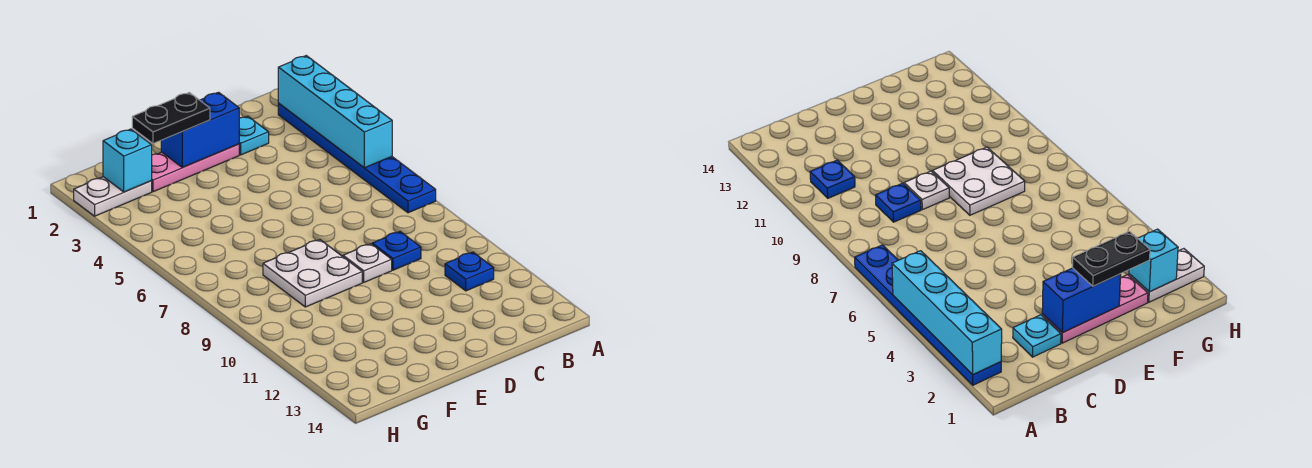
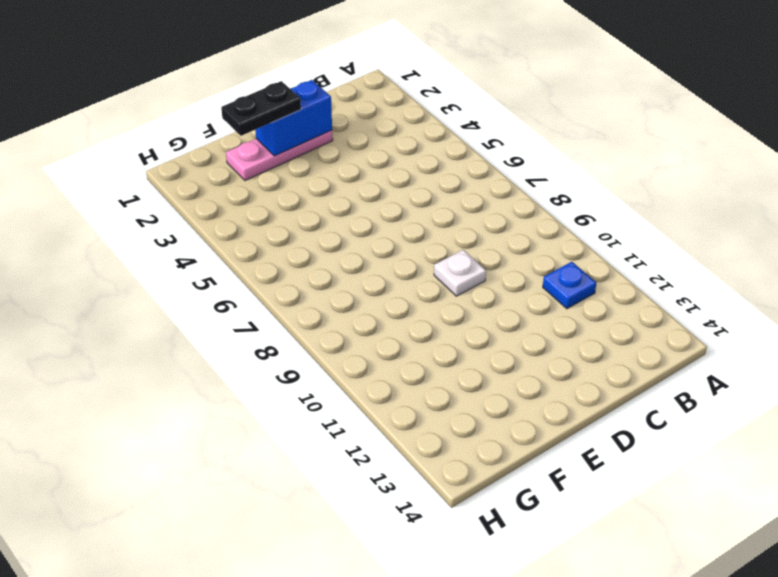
none -> blue plate A2:A7 level 1
none -> cyan plate C2 level 1
none -> blue plate C9 level 1

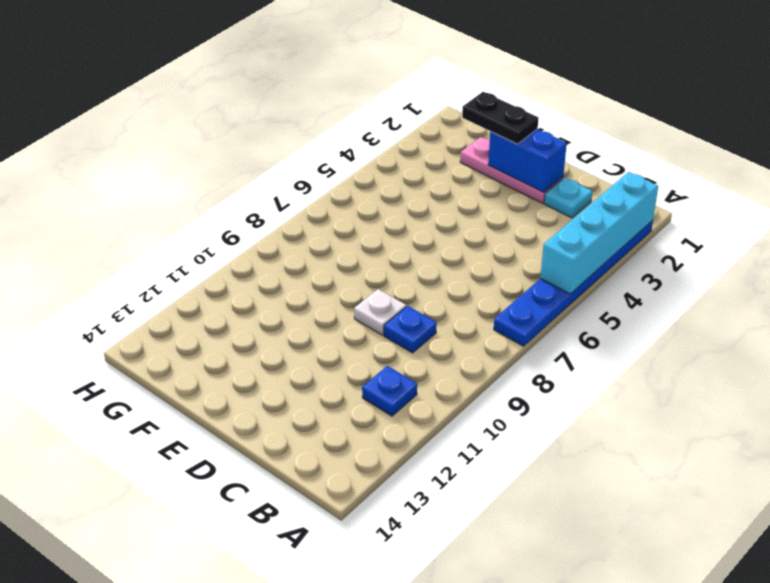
none -> white plate E8:F9 level 1
none -> white plate G2:H2 level 1
none -> cyan brick G2 level 2

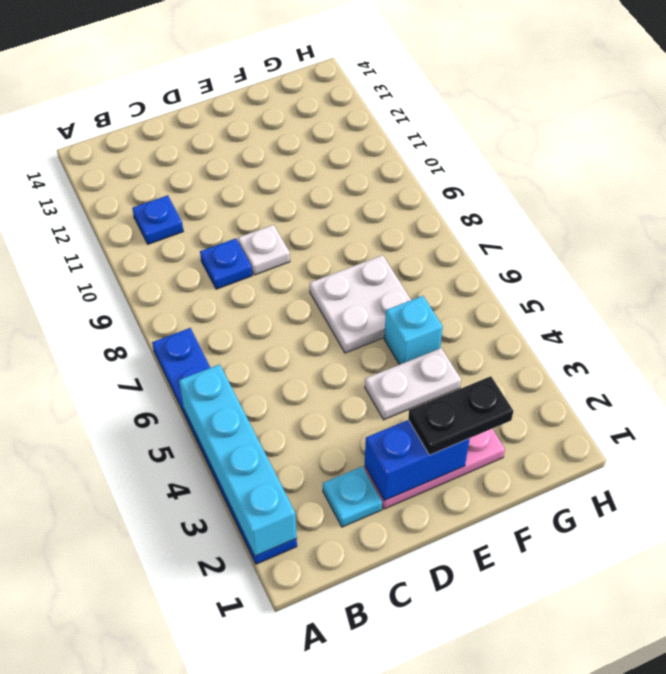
white plate E4:F4 level 1 -> white plate G2:H2 level 1
white plate E6:F7 level 1 -> white plate E8:F9 level 1
cyan brick F5 level 1 -> cyan brick G2 level 2

